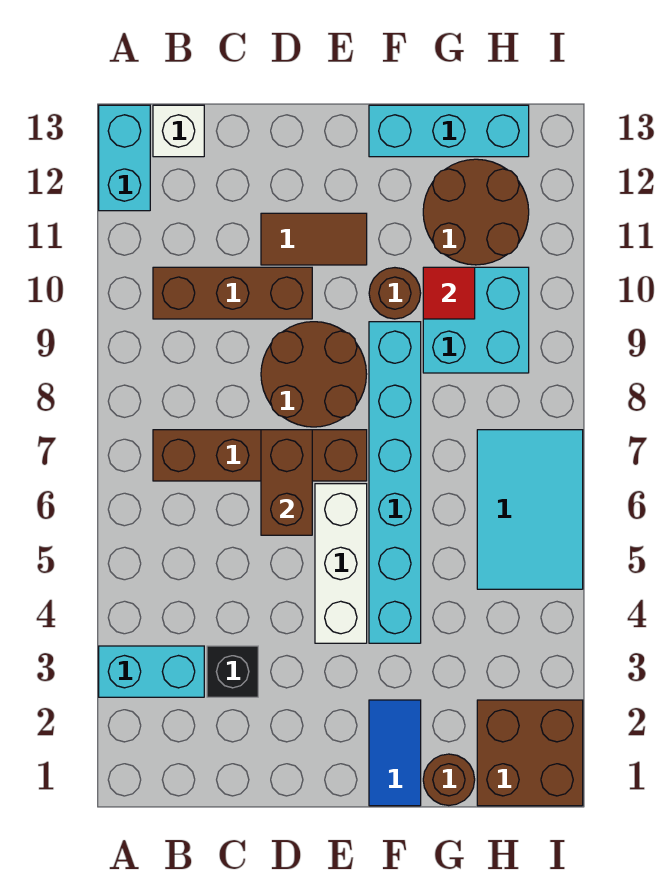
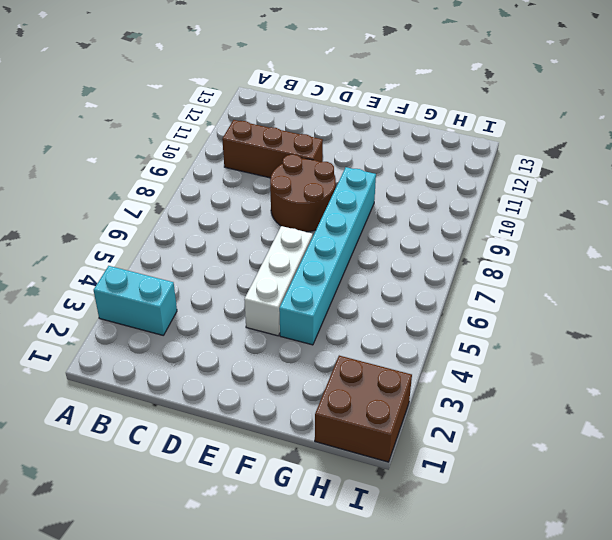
none -> cyan brick A12:A13 level 1
none -> brown brick B7:E7 level 1
none -> white brick B13 level 1

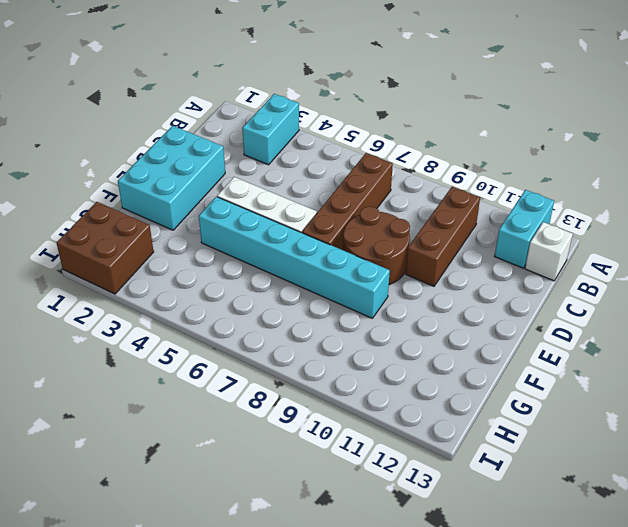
cyan brick A12:B12 level 1 -> cyan brick A12:A13 level 1
cyan brick D1:F2 level 1 -> blue tile F1:F2 level 1
none -> black brick C3 level 1
none -> brown tile D11:E11 level 1
none -> brown round brick F10 level 1

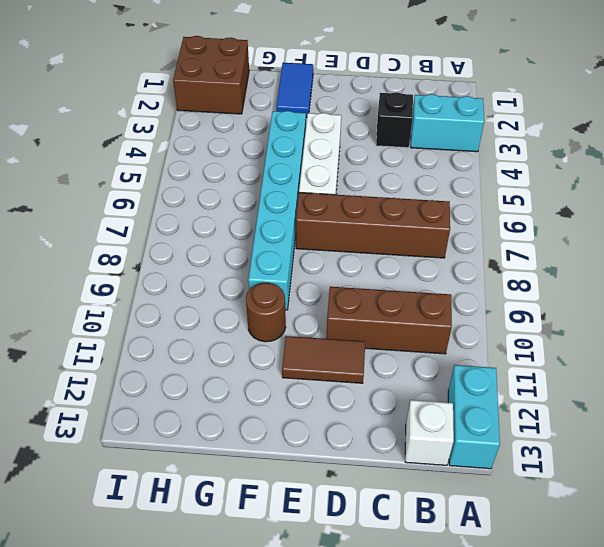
none -> brown round brick D8:E9 level 1
none -> cyan brick F13:H13 level 1
none -> brown round brick G1 level 1

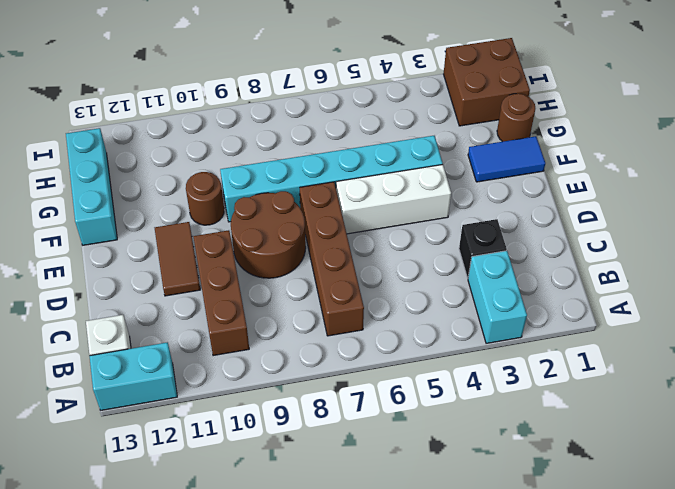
none -> cyan brick G9:H10 level 1
none -> brown round brick G11:H12 level 1
none -> cyan tile H5:I7 level 1

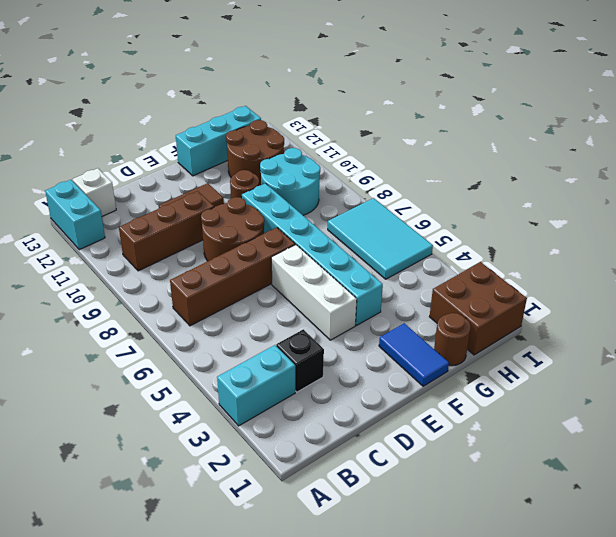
cyan round brick G9:H10 level 1 -> cyan brick G9:H10 level 1
none -> brown brick D6:D7 level 2
none -> red tile G10 level 2

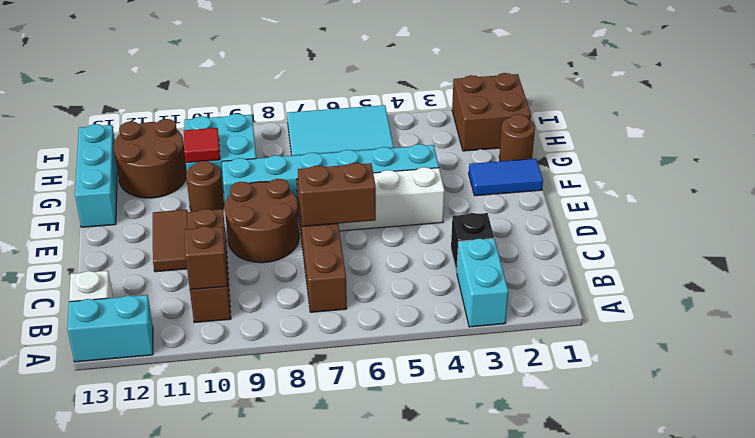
brown brick B10 level 2 -> none

